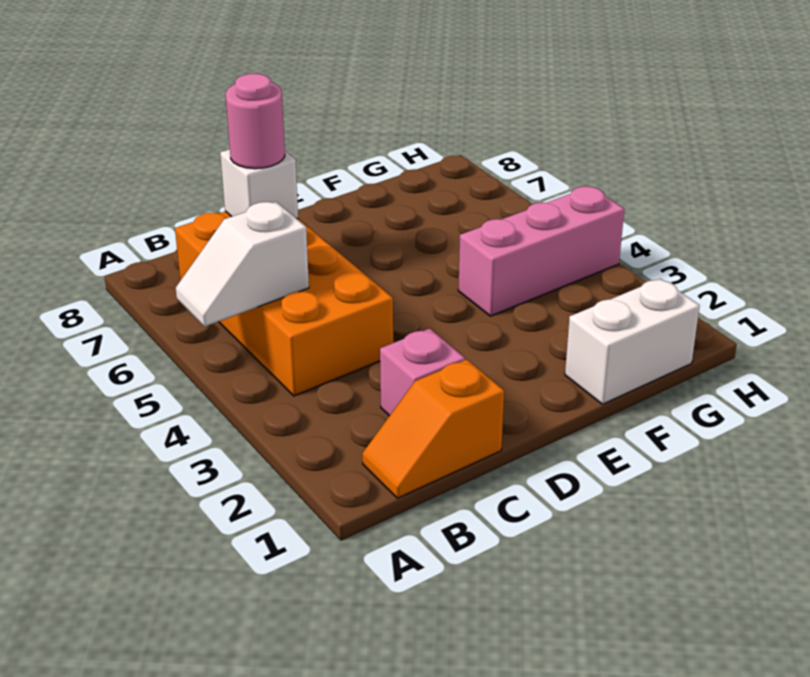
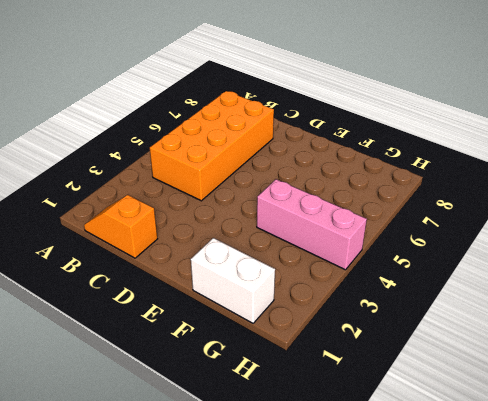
none -> pink brick C2 level 1
none -> white slope A5:B5 level 2 top B

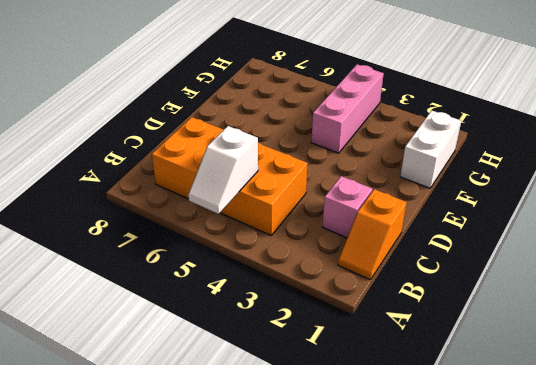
none -> white brick C7 level 2
none -> pink round brick C7 level 3

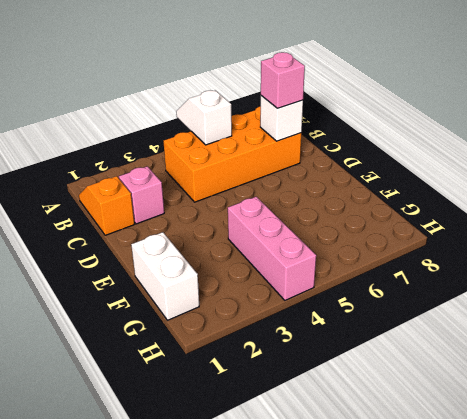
pink brick C7 level 3 -> pink round brick C7 level 3

